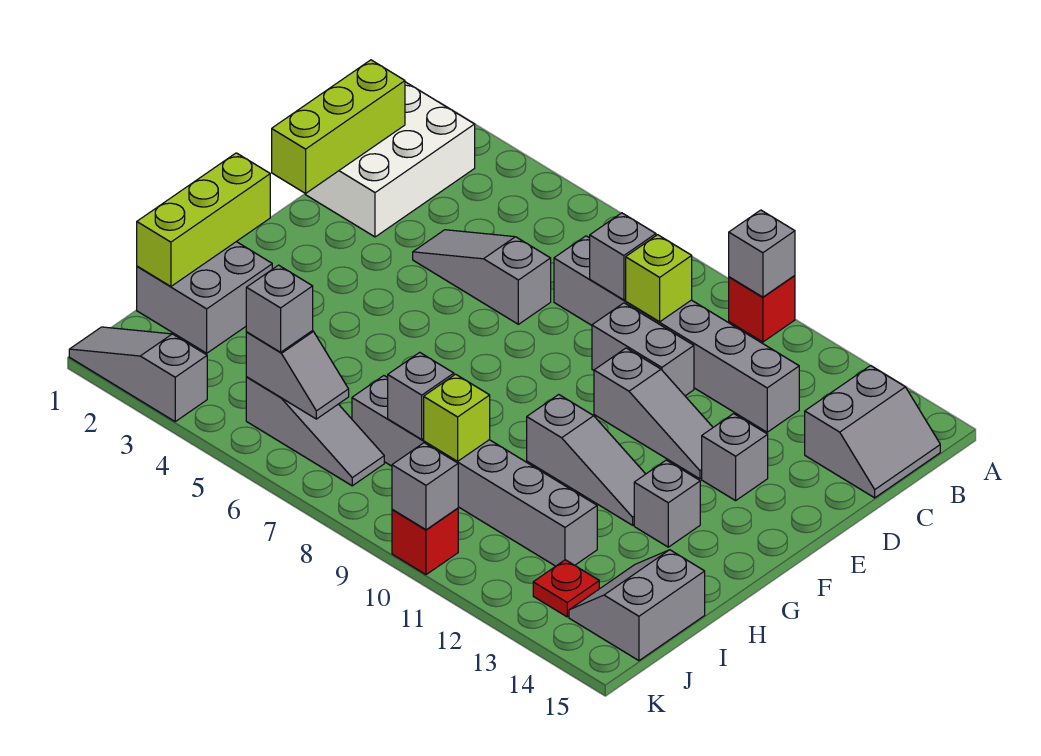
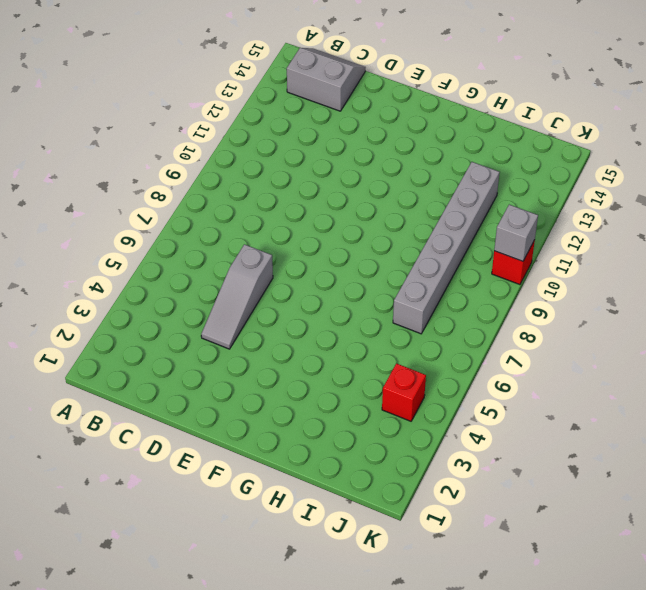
red brick J4 level 1 -> red brick A10 level 1
none -> white brick B1:D2 level 1
none -> grey brick C7:C12 level 1
none -> grey brick D9:D10 level 1

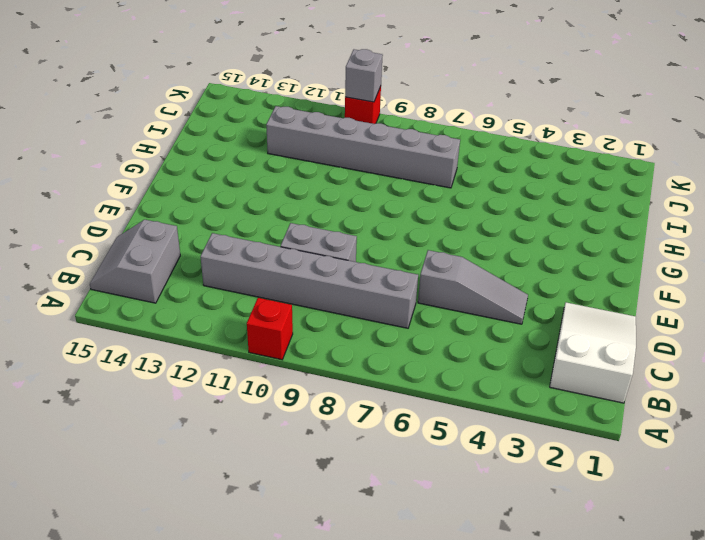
white slope B1:D2 level 1 top B -> white brick B1:D2 level 1
none -> grey slope E10:E12 level 1 top 10
none -> grey brick E13 level 1
none -> grey slope G10:G12 level 1 top 10

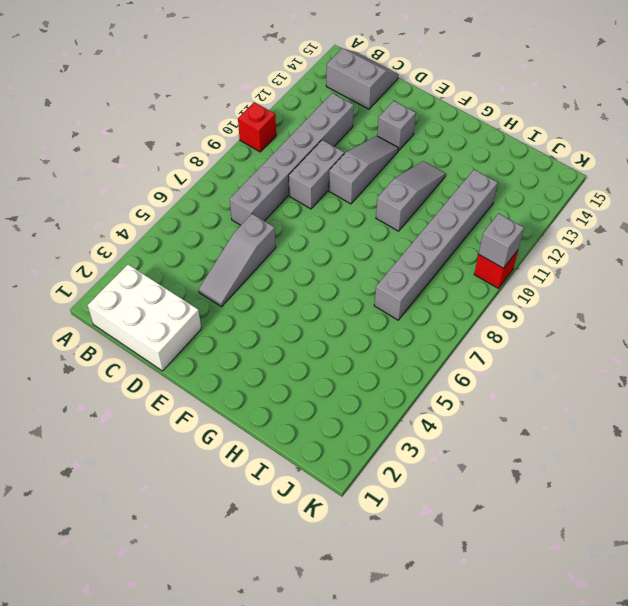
none -> grey brick G13 level 1
none -> grey brick H1:I2 level 1
none -> grey slope I14:J15 level 1 top 15

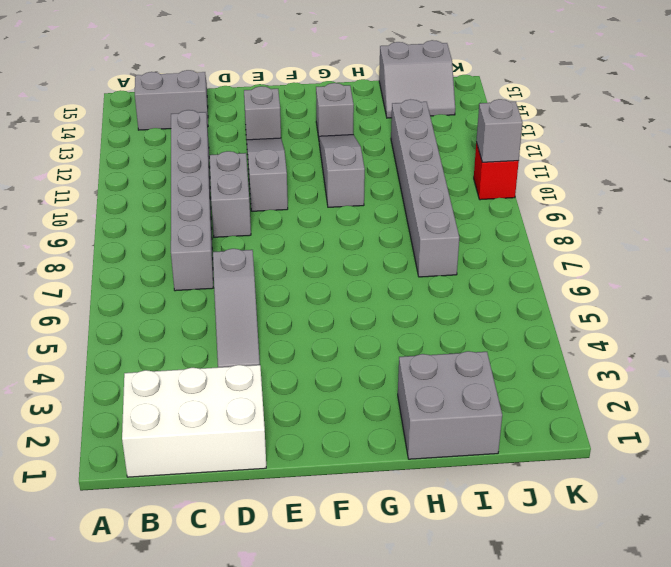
none -> red brick A10 level 1
none -> grey slope J5:J7 level 1 top 5
none -> red plate J13 level 1

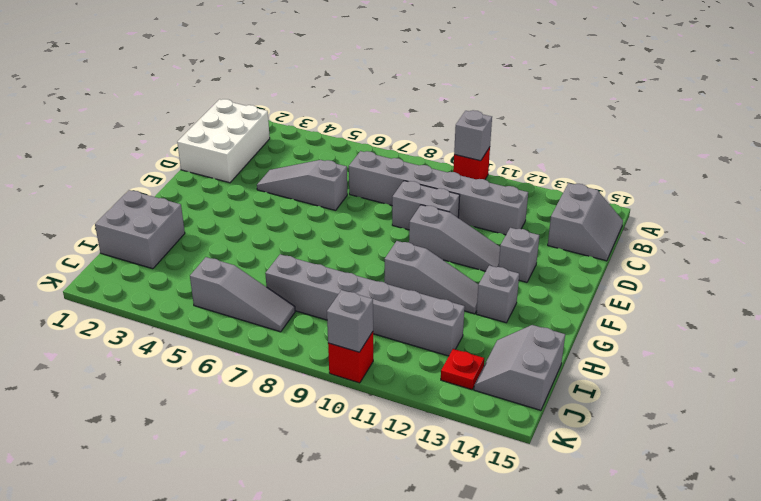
none -> grey slope K1:K3 level 1 top 3
none -> lime brick C1:E1 level 2
none -> grey brick C8 level 2

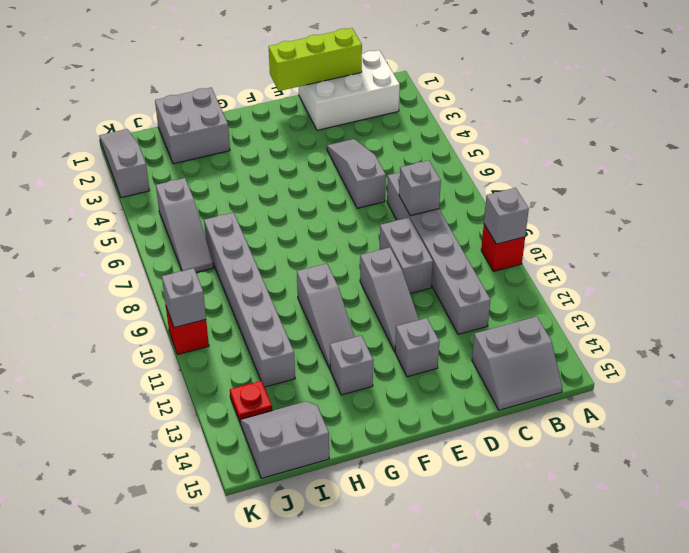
none -> lime brick C9 level 2
none -> lime brick G1:I1 level 2
none -> grey brick I8 level 2

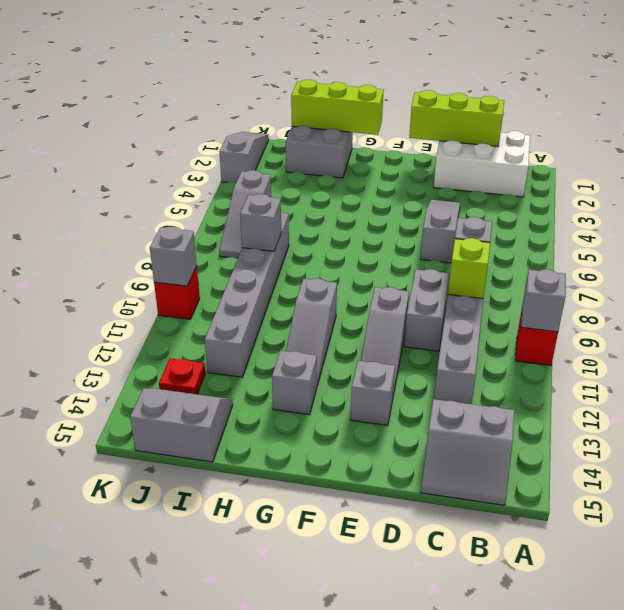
none -> lime brick I9 level 2
none -> grey slope J5:J6 level 2 top 5
none -> grey brick J5 level 3

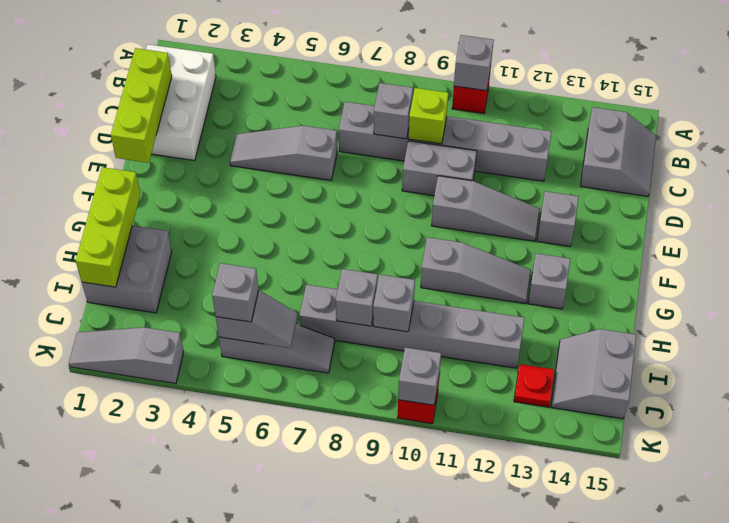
grey brick I9 level 2 -> lime brick I9 level 2

